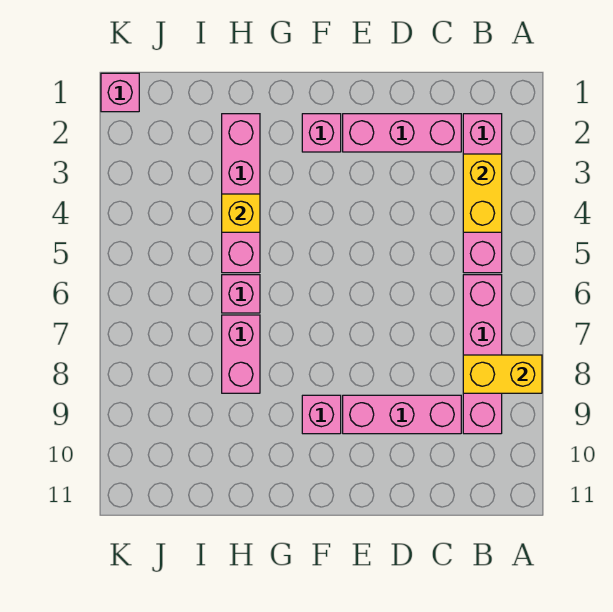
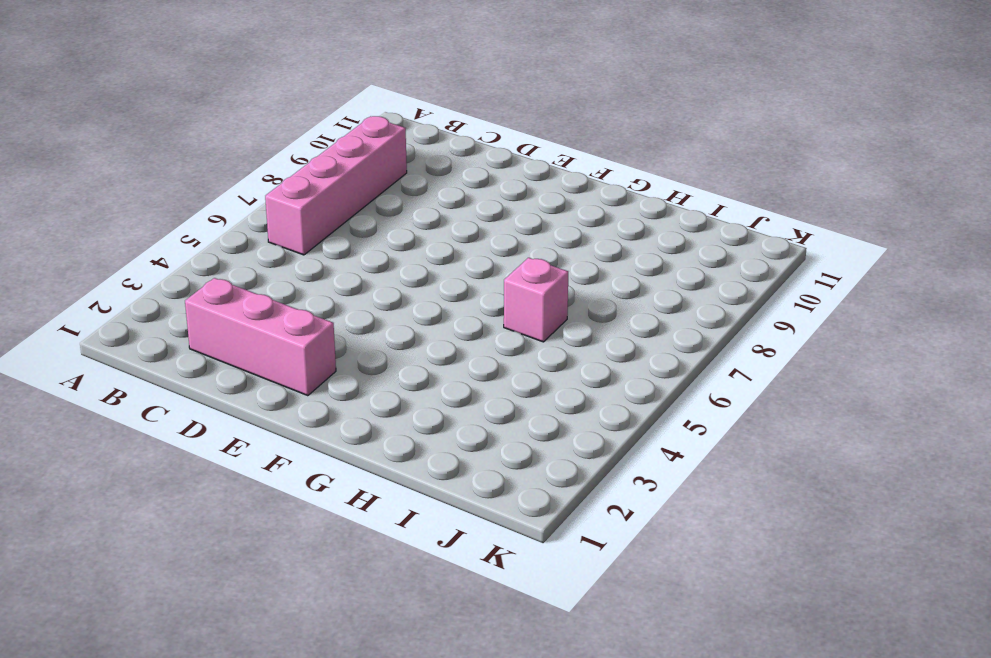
none -> pink brick B2:B5 level 1
none -> pink brick C9:E9 level 1
none -> pink brick F2 level 1

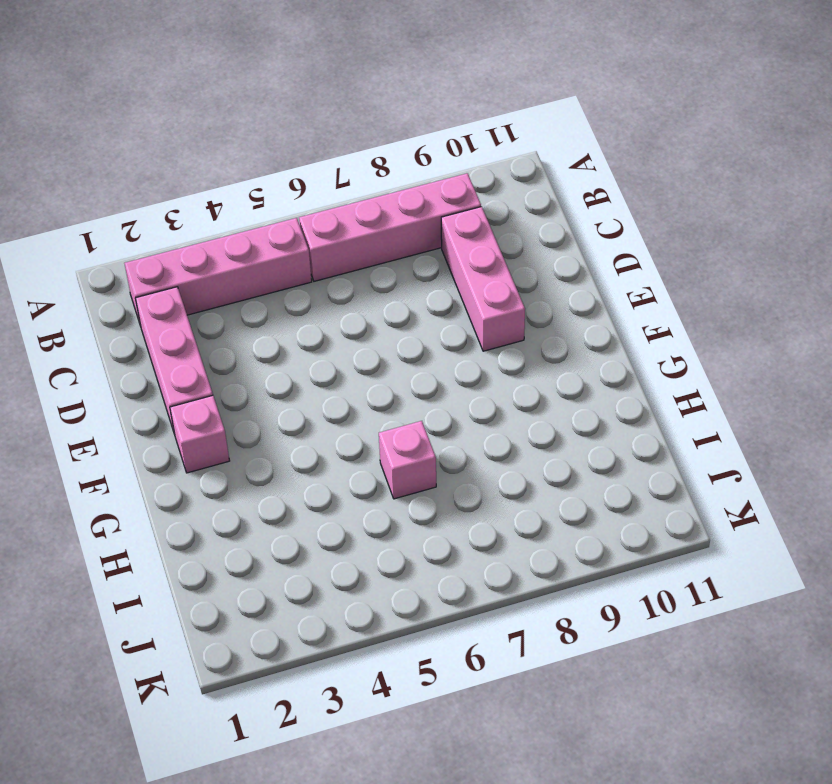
none -> pink brick F9 level 1
none -> pink brick H2:H5 level 1
none -> pink brick H7:H8 level 1

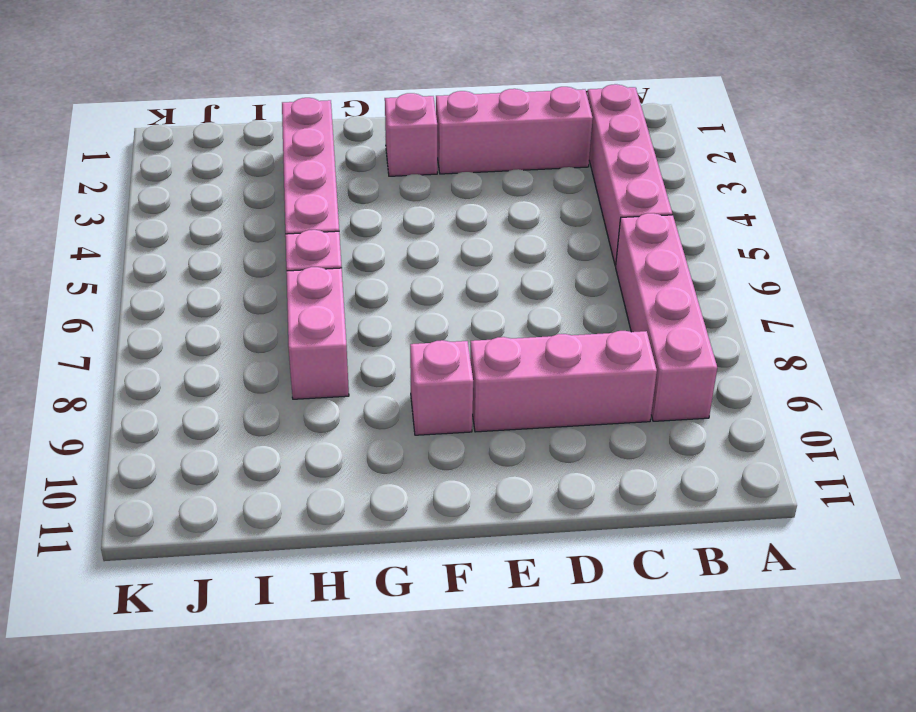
none -> pink brick K1 level 1
none -> yellow brick A8:B8 level 2
none -> yellow brick B3:B4 level 2

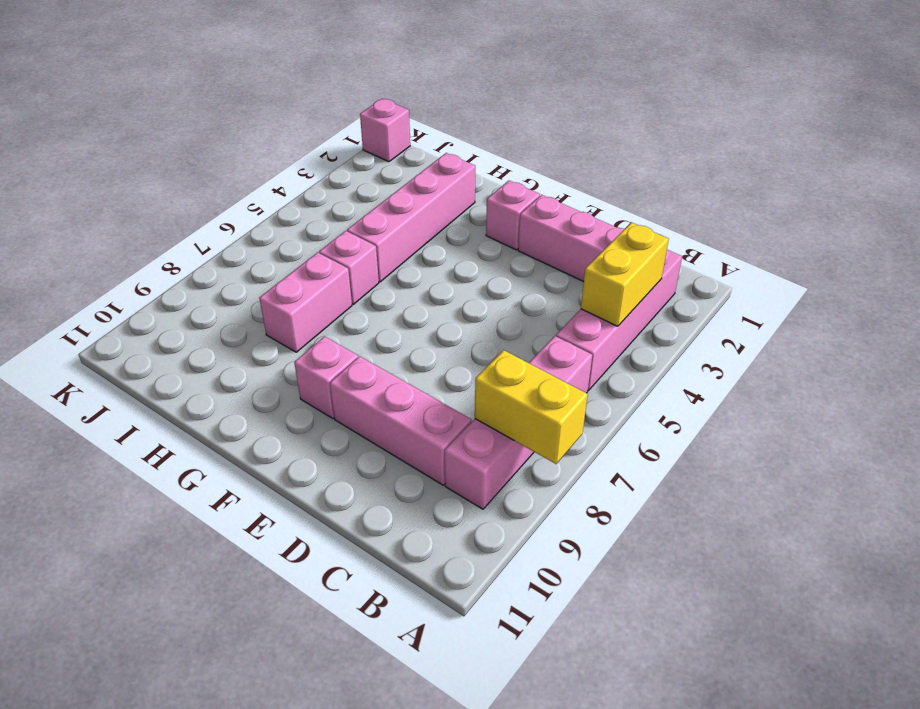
none -> yellow brick H4 level 2

